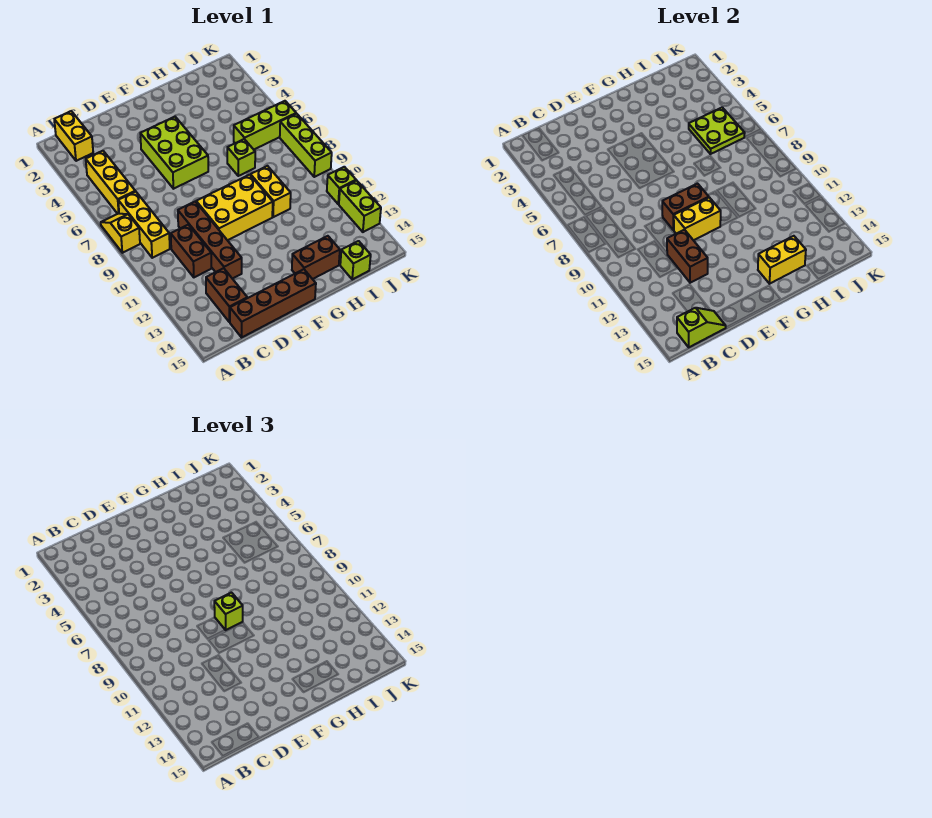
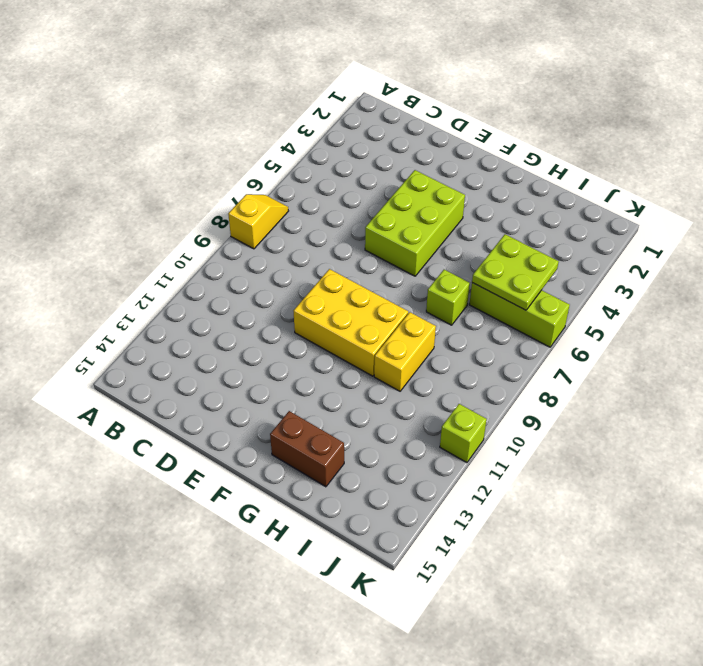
none -> yellow brick B1:B2 level 1
none -> yellow brick B4:B6 level 1
none -> yellow brick B7:B9 level 1

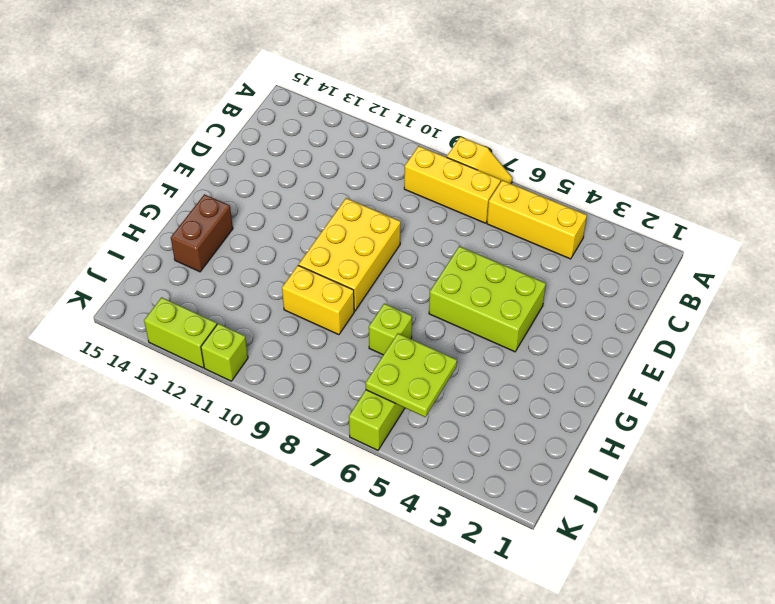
none -> yellow brick B1:B2 level 1
none -> brown brick C10:C11 level 1
none -> brown brick C13:C14 level 1

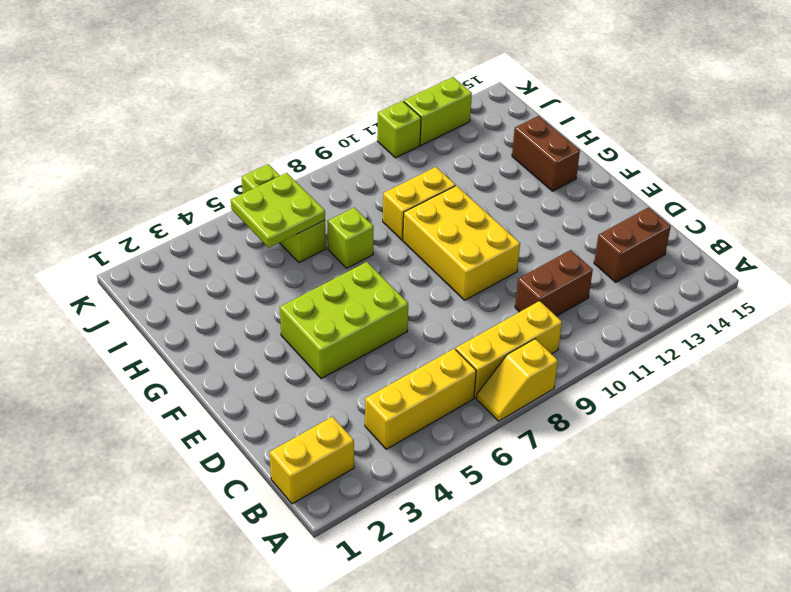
none -> brown brick C15:F15 level 1
none -> brown brick D9:D12 level 1
none -> lime brick I15 level 1

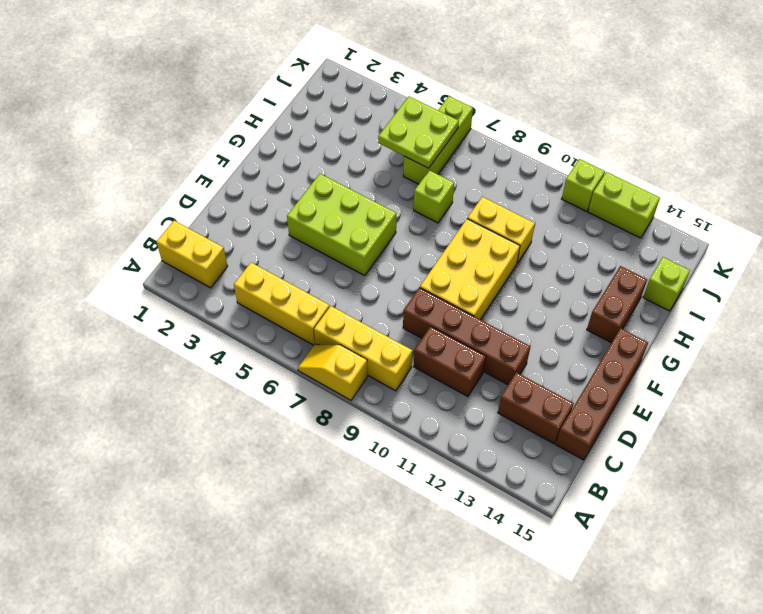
none -> lime brick K7:K9 level 1
none -> lime slope B15:C15 level 2 top B
none -> brown brick D11:D12 level 2

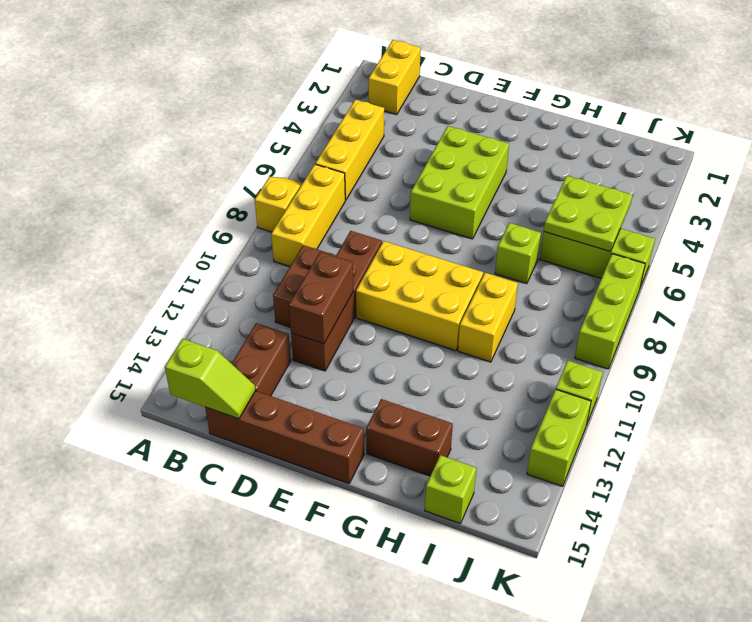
none -> brown brick E9:F9 level 2
none -> yellow brick E10:F10 level 2
none -> yellow brick G14:H14 level 2

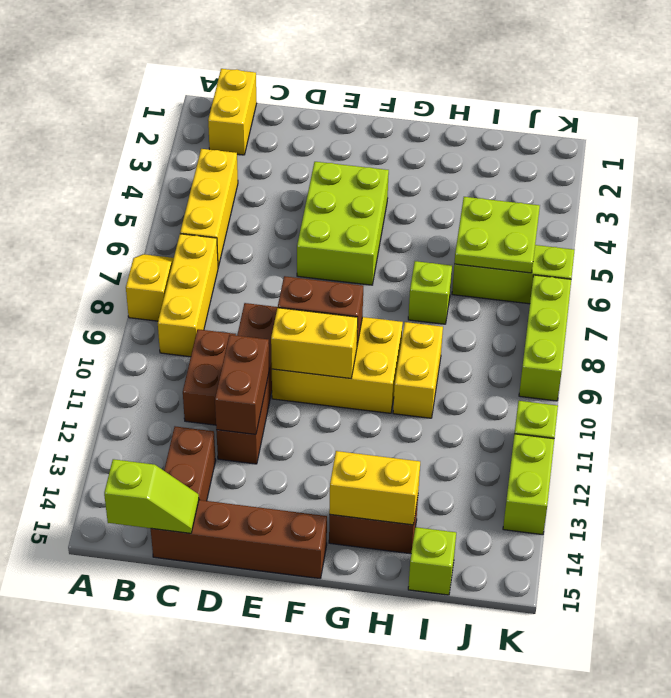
none -> lime brick F9 level 3

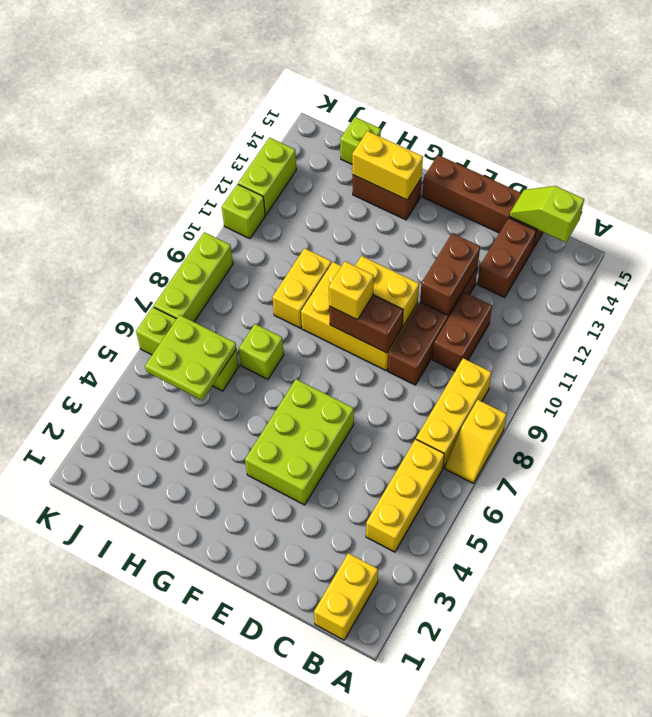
yellow brick F9 level 3 -> lime brick F9 level 3

